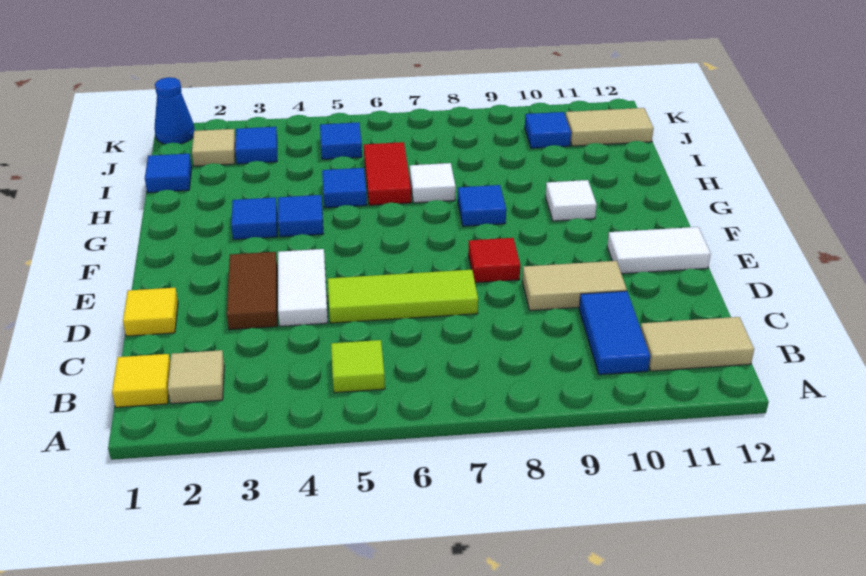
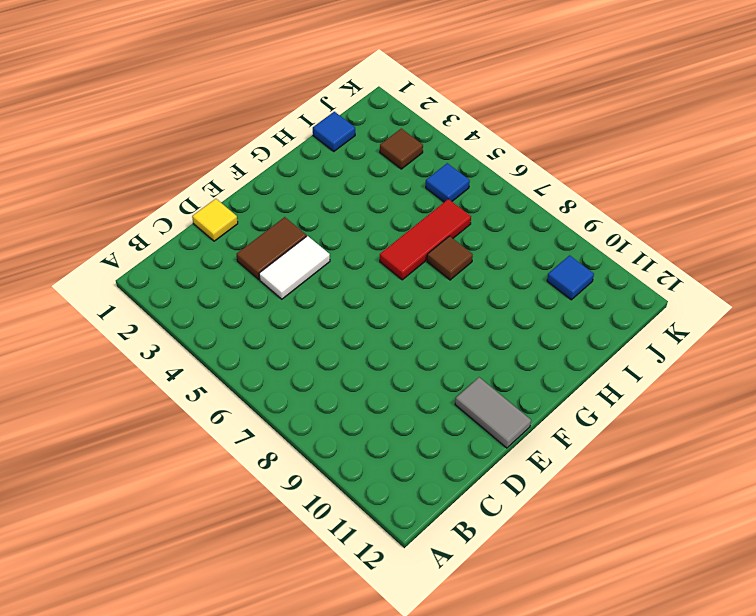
grey tile E11:E12 level 1 -> white tile E11:E12 level 1
red tile G6:I6 level 1 -> red tile H6:I6 level 1
brown tile H7 level 1 -> white tile H7 level 1
brown tile J3 level 1 -> blue tile J3 level 1
none -> yellow tile B1 level 1
none -> tan tile B2 level 1
none -> lime tile B5 level 1

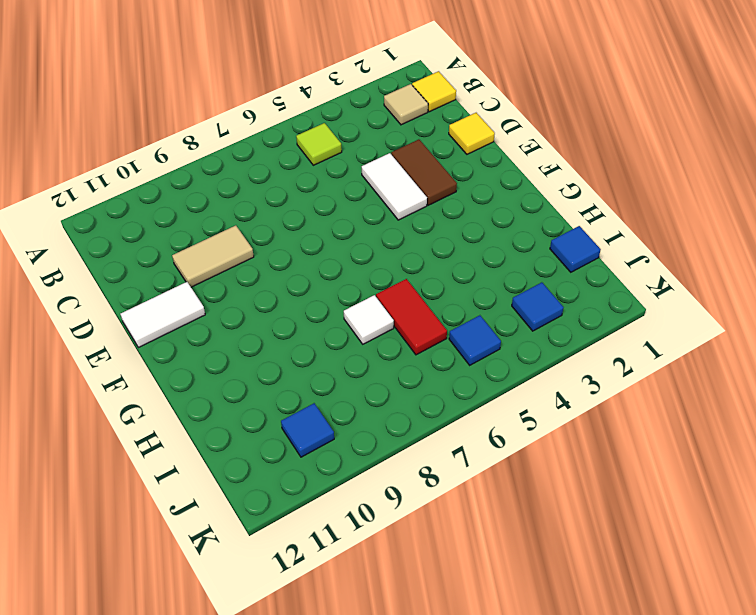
none -> blue tile B10:C10 level 1
none -> tan tile B11:B12 level 1
none -> lime tile D5:D7 level 1

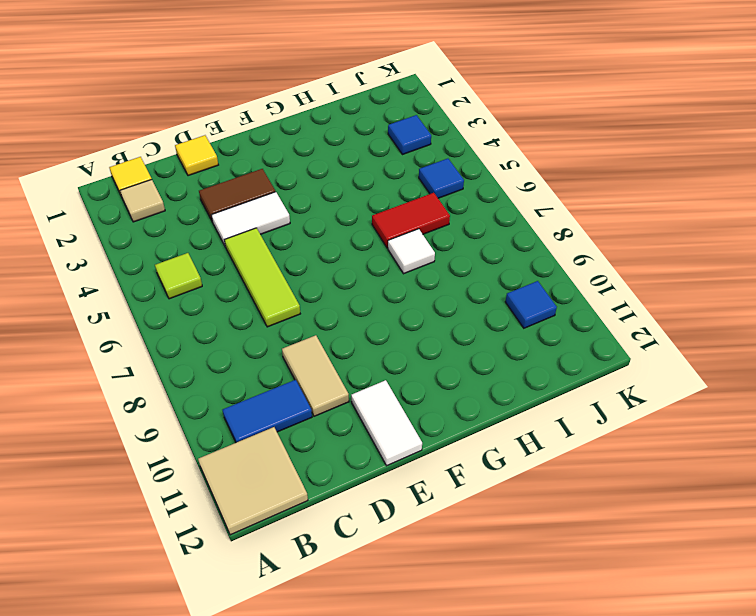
tan tile A11:B12 level 1 -> tan tile B11:B12 level 1
none -> red tile E8 level 1
none -> blue tile G3 level 1
none -> blue tile G4 level 1

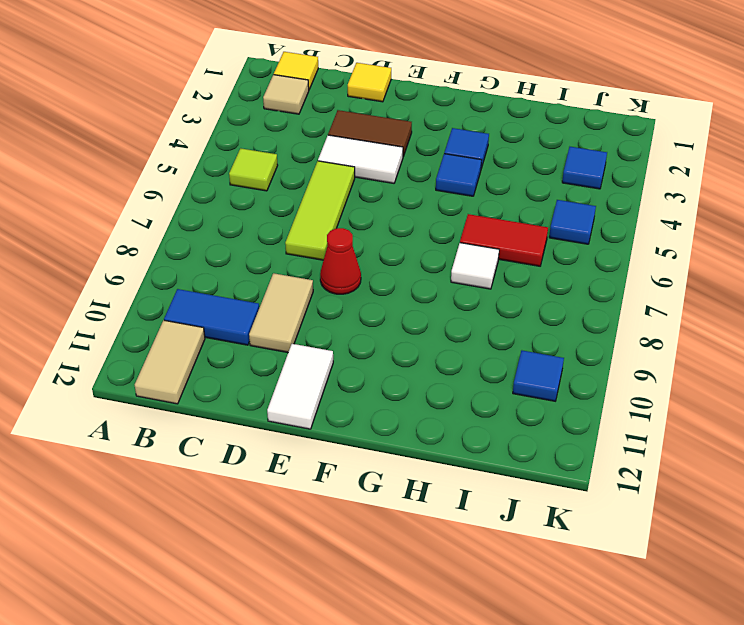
red cone E8 level 1 -> red tile E8 level 1
none -> blue tile G8 level 1
none -> white tile G10 level 1
none -> blue tile H5 level 1

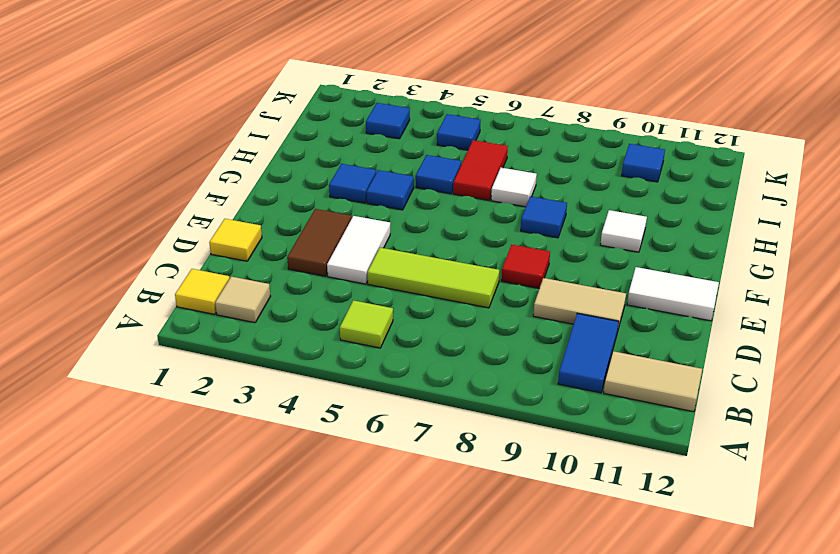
none -> blue tile I1 level 1
none -> tan tile J2 level 1
none -> tan tile J11:J12 level 1

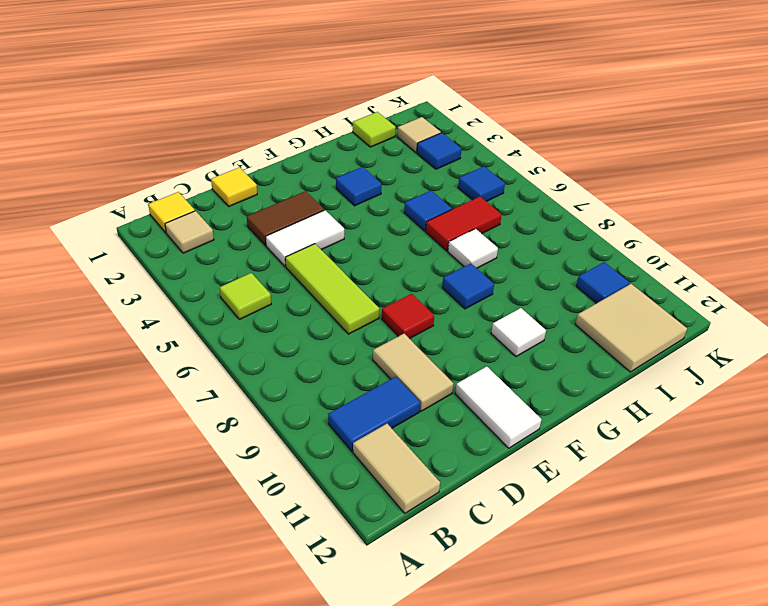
lime tile I1 level 1 -> blue tile I1 level 1
tan tile I11:J12 level 1 -> tan tile J11:J12 level 1
none -> blue tile G4 level 1
none -> blue cone K1 level 1

